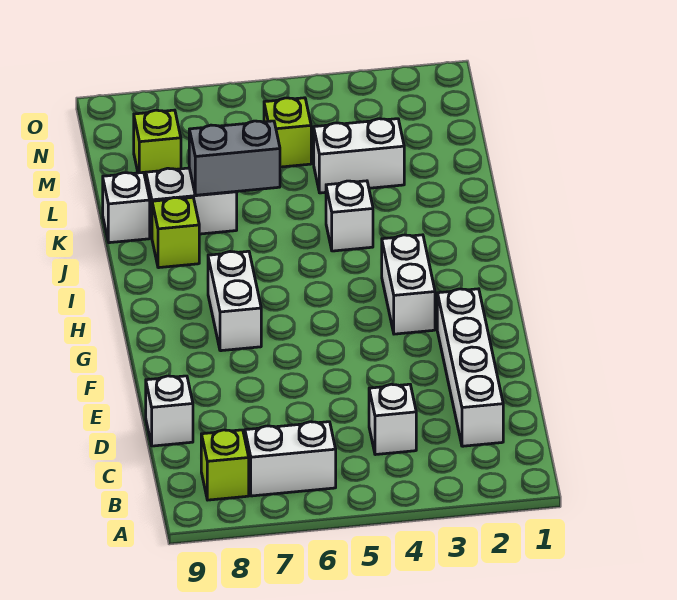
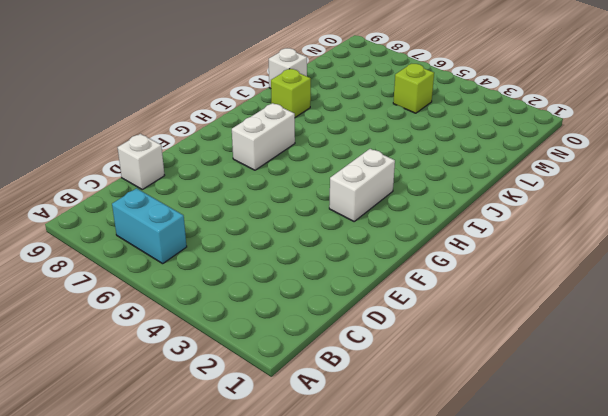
cyan brick B6:B7 level 1 -> white brick B6:B7 level 1
none -> lime brick B8 level 1
none -> white brick C2:F2 level 1
none -> white brick C4 level 1

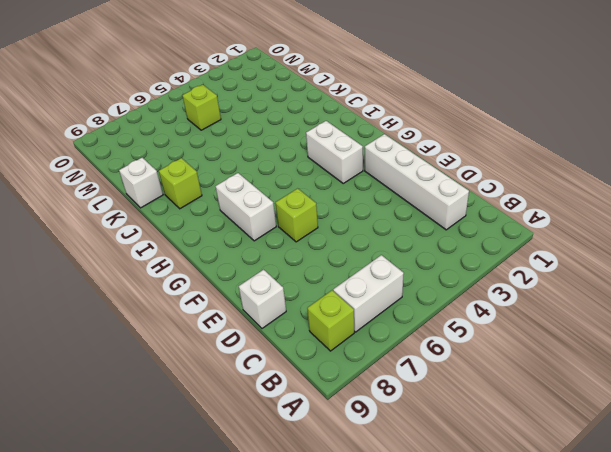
lime brick F6 level 1 -> lime brick M8 level 1
none -> white brick C4 level 1
none -> white brick J4 level 1
none -> white brick K7:K8 level 1

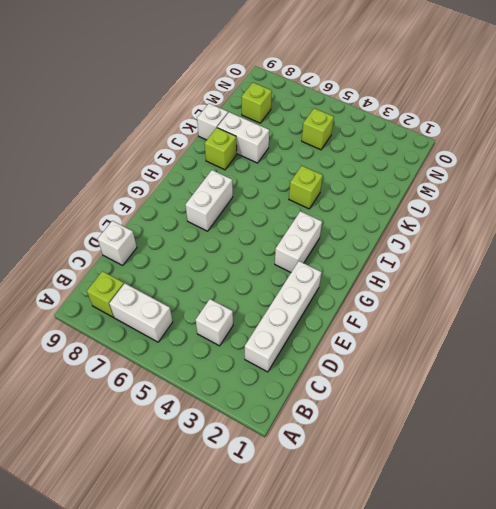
lime brick J4 level 1 -> white brick J4 level 1
none -> white brick L3:L4 level 1
none -> grey brick K6:K7 level 2

